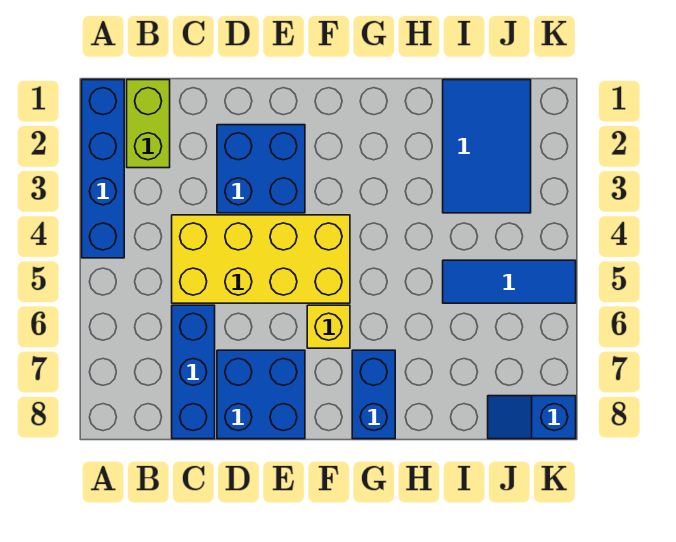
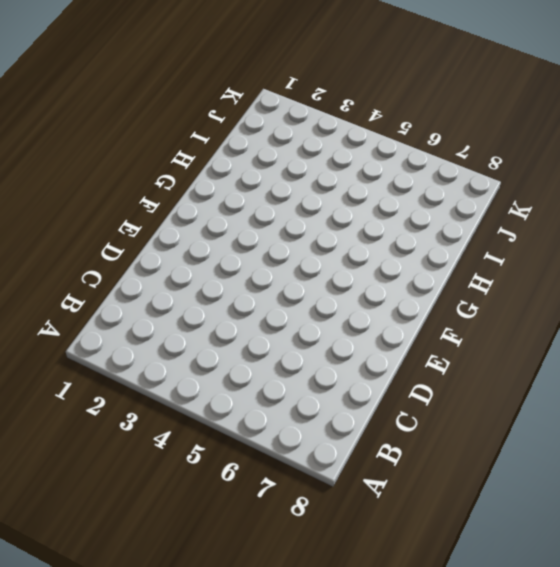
none -> blue brick A1:A4 level 1
none -> lime brick B1:B2 level 1

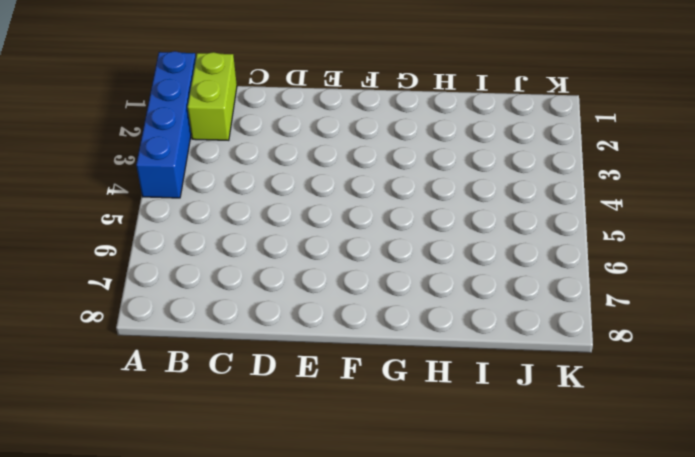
none -> yellow brick C4:F5 level 1
none -> blue brick C6:C8 level 1

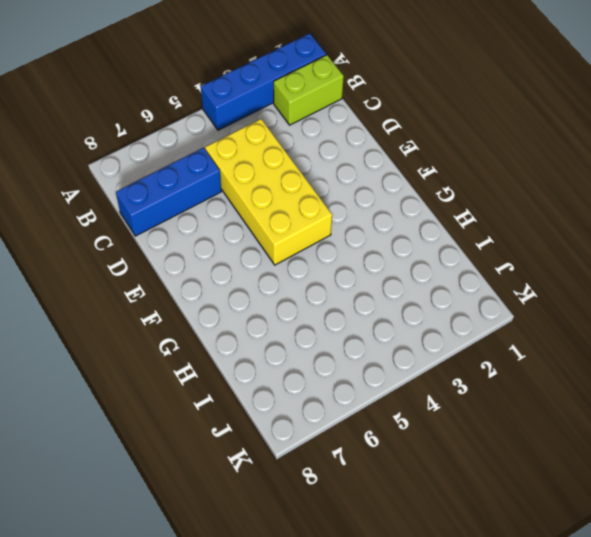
none -> blue brick D2:E3 level 1
none -> blue brick D7:E8 level 1

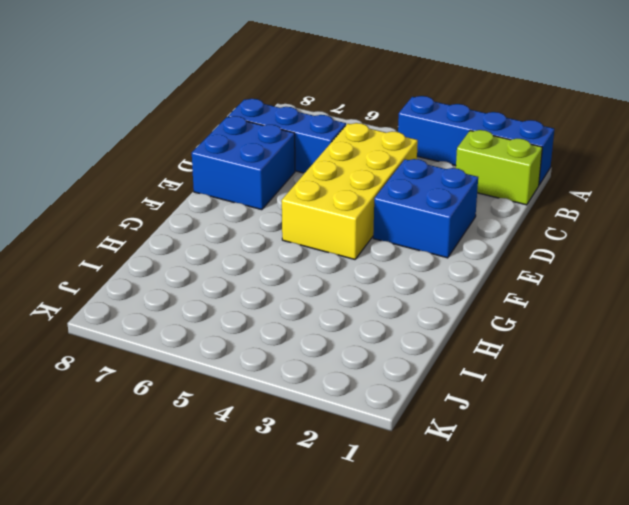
none -> yellow brick F6 level 1
none -> blue brick G7:G8 level 1

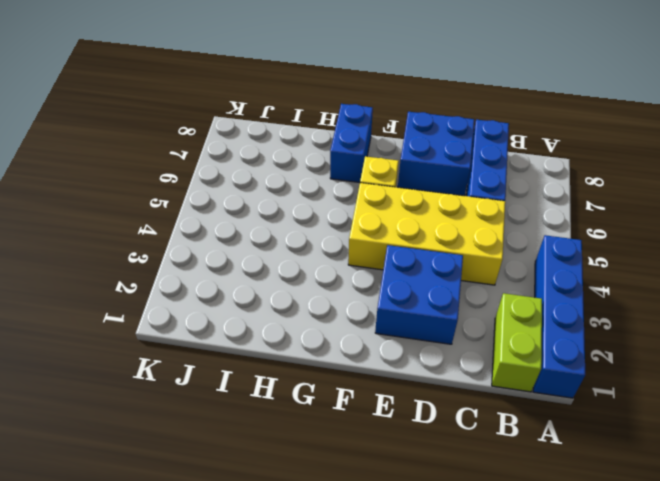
none -> blue tile I1:J3 level 1
none -> blue tile I5:K5 level 1

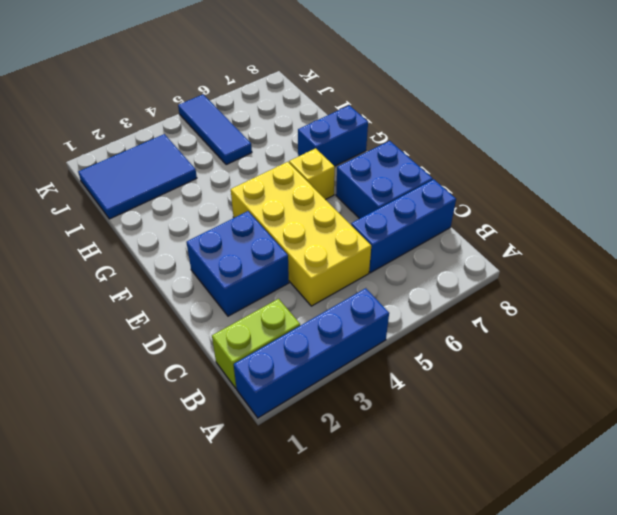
none -> blue slope J8:K8 level 1 top K

